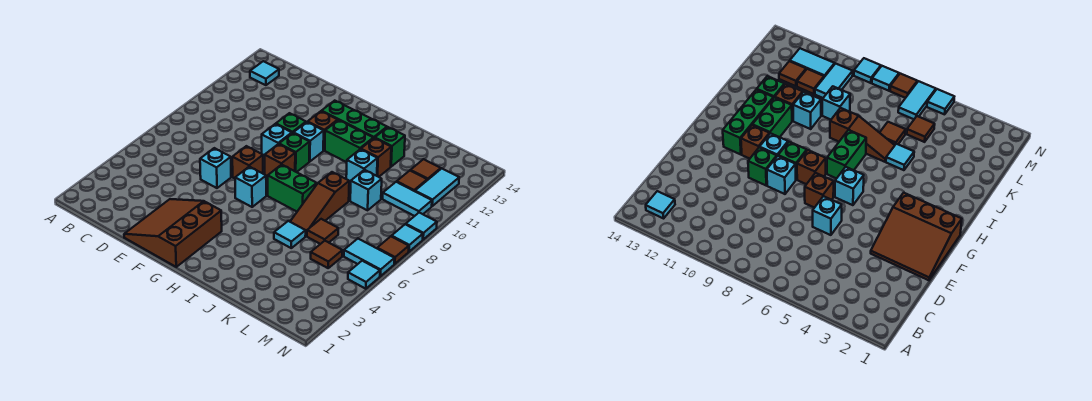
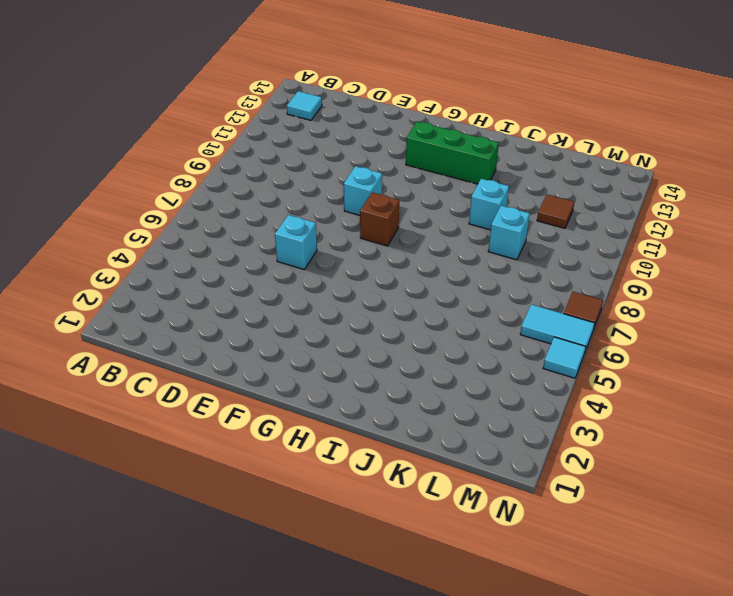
none -> brown slope E1:G3 level 1 top G
none -> brown brick F7 level 1
none -> green brick F10 level 1
none -> cyan brick G6 level 1

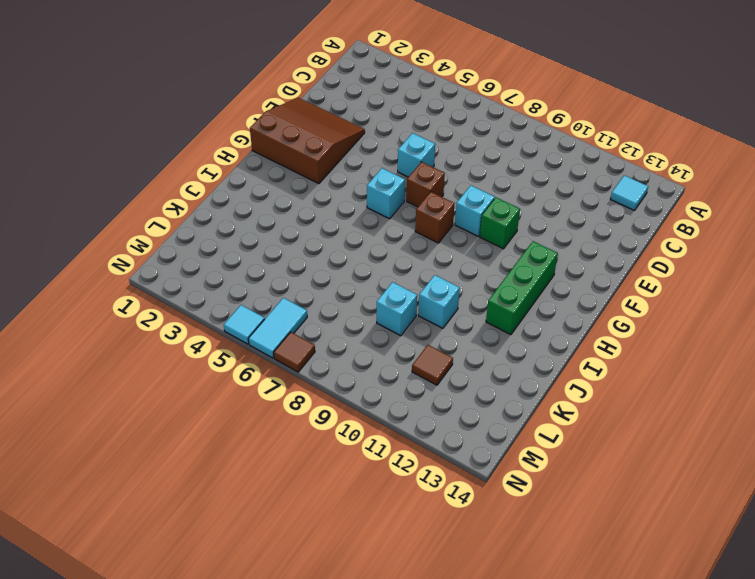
none -> green brick G9 level 1
none -> cyan brick G10 level 1
none -> brown brick G11 level 1
none -> green brick H7:I7 level 1

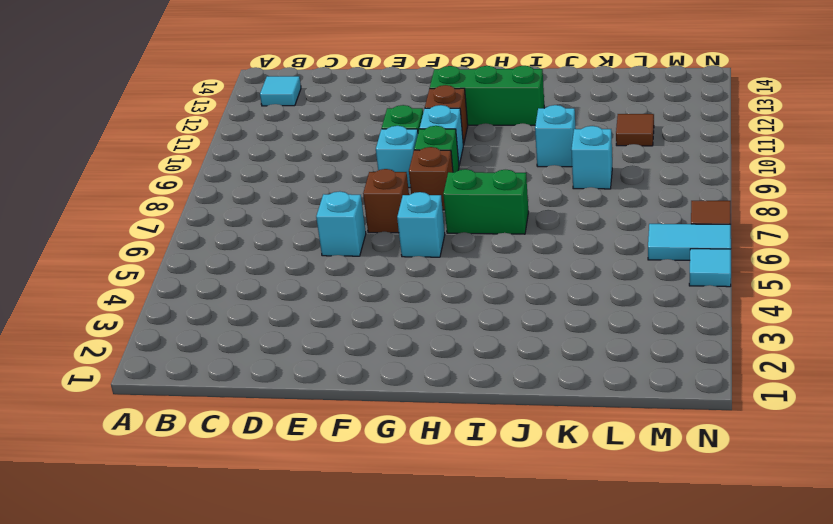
none -> brown slope E1:G3 level 1 top G
none -> green brick H11:I11 level 1
none -> cyan tile J5 level 1
none -> brown slope J6:J8 level 1 top 8

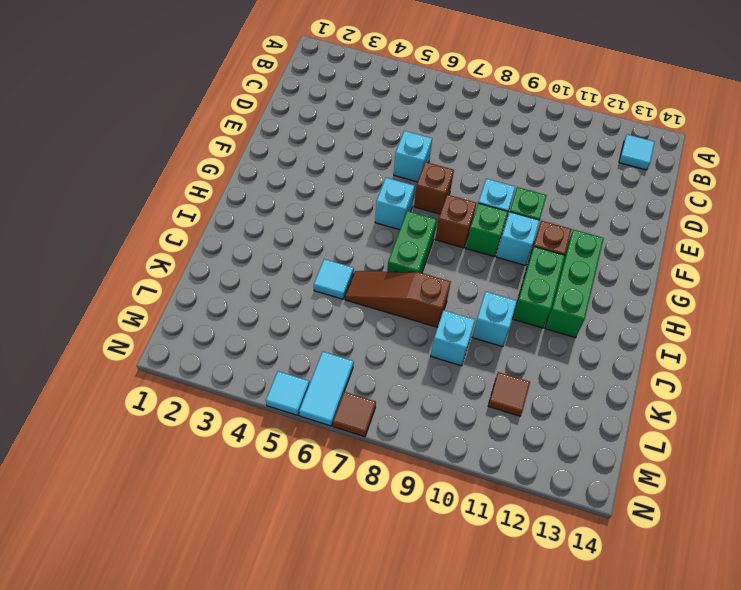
none -> brown slope E1:G3 level 1 top G
none -> brown brick J11 level 1
none -> green brick J12 level 1
none -> brown tile K6 level 1

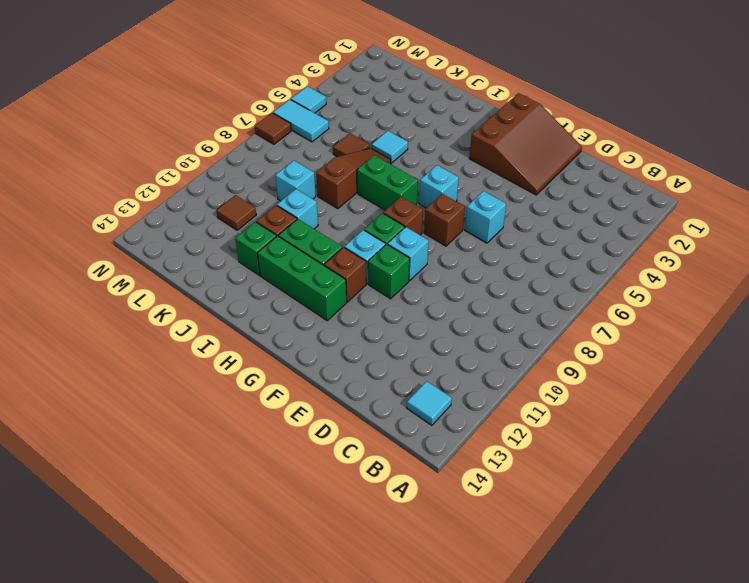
none -> brown tile L5 level 1
none -> cyan tile L10:M10 level 1
none -> brown tile L12 level 1
none -> cyan tile M11:M12 level 1

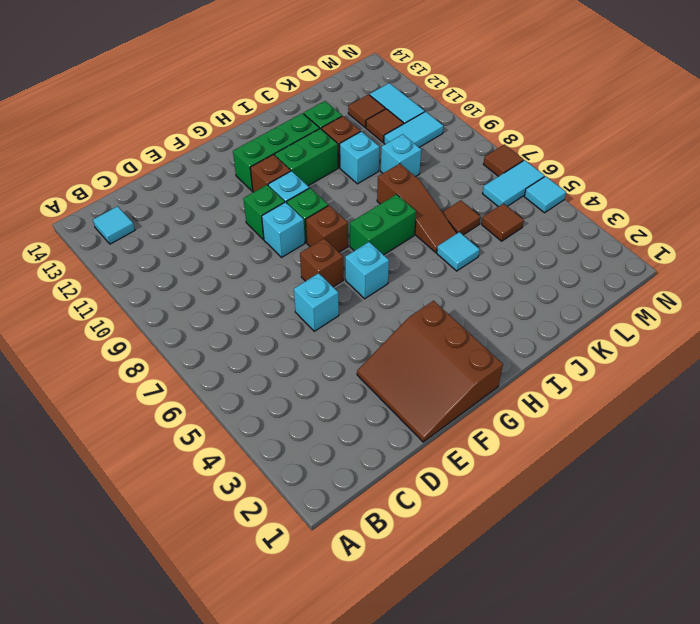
none -> cyan tile N8 level 1
none -> cyan tile N9 level 1

